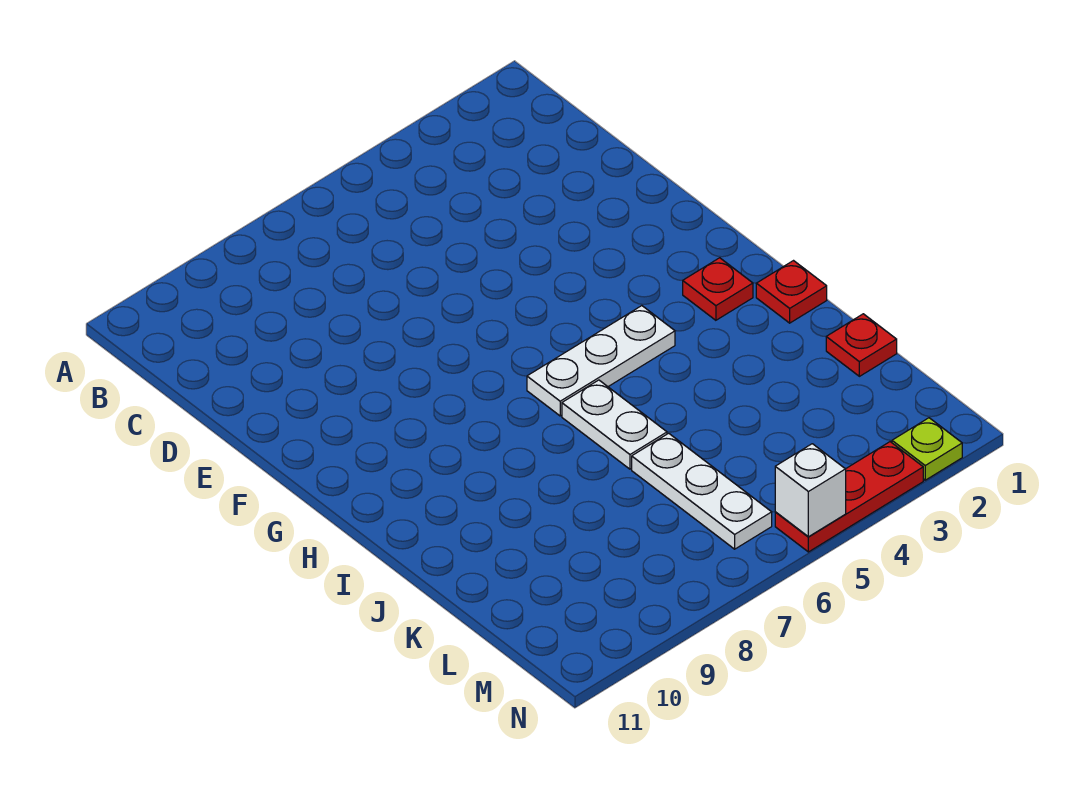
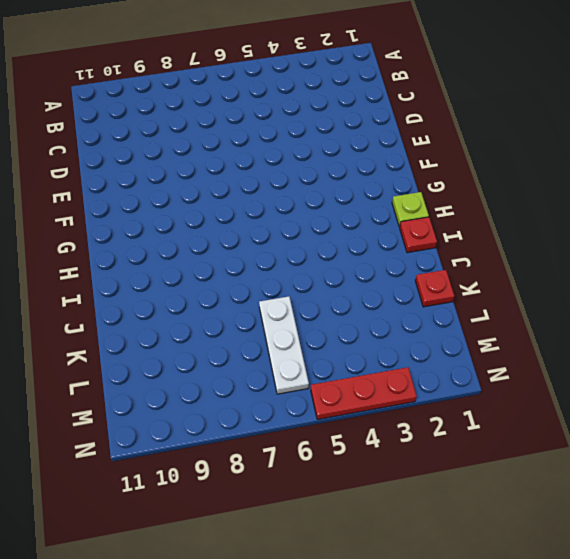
lime plate H1 level 1 -> lime plate N2 level 1
none -> red plate H2 level 1
none -> white plate H4:H6 level 1

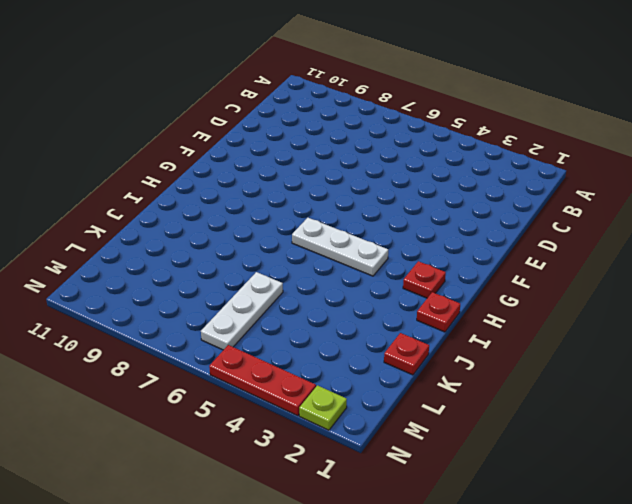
none -> white plate I6:J6 level 1
none -> white brick N5 level 2

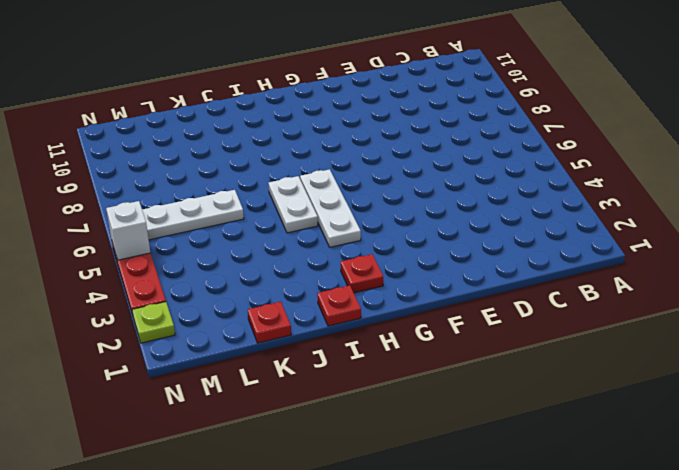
white plate I5:I6 level 1 -> white plate I6:J6 level 1

